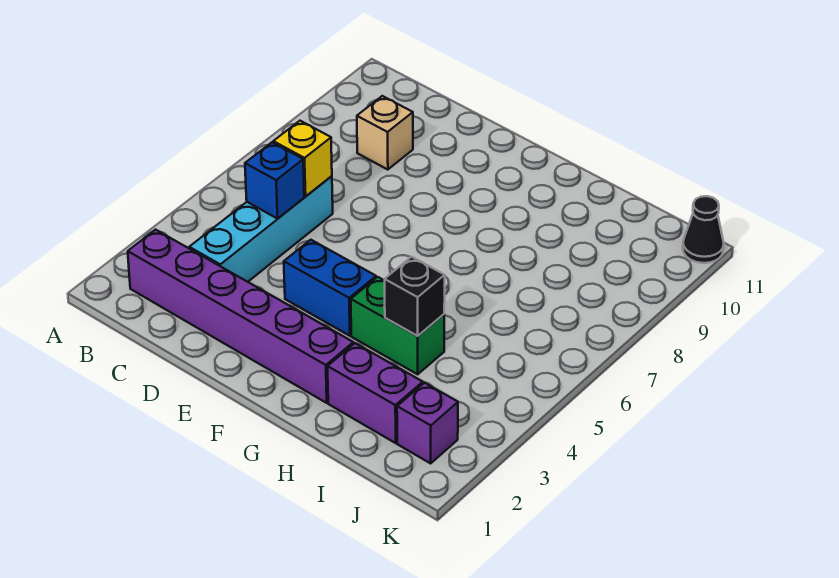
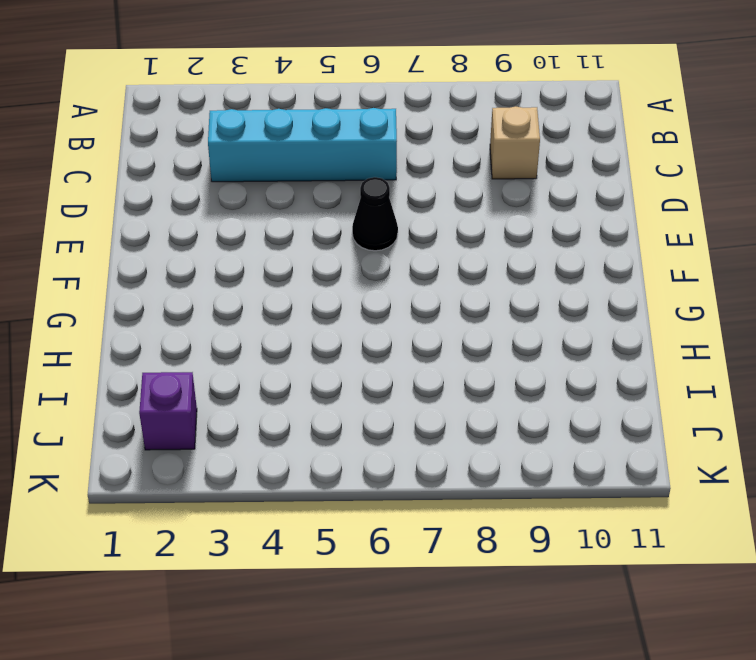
black cone E6 level 1 -> black cone K11 level 1
none -> purple brick B2:G2 level 1
none -> blue brick E4:F4 level 1

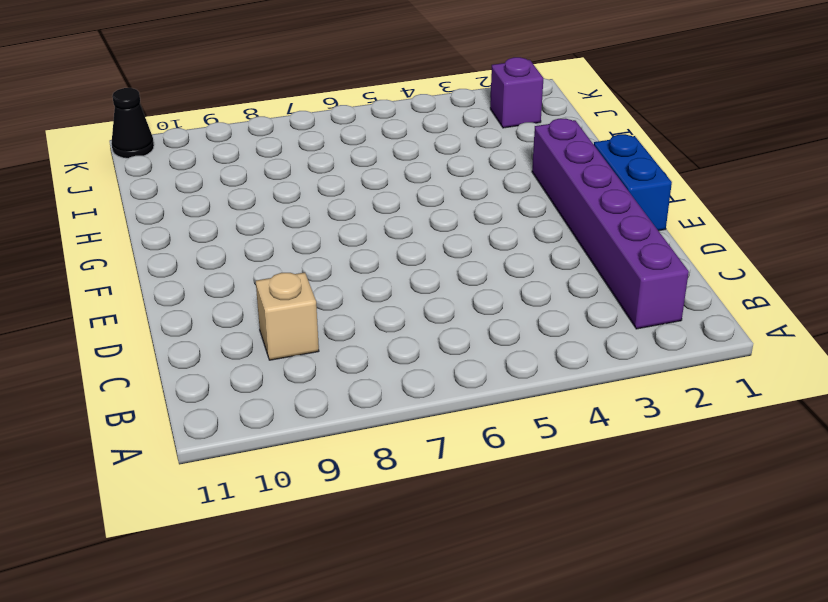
blue brick E1:F1 level 1 -> blue brick E4:F4 level 1
none -> cyan brick C3:C6 level 1
none -> green brick G4:H4 level 1

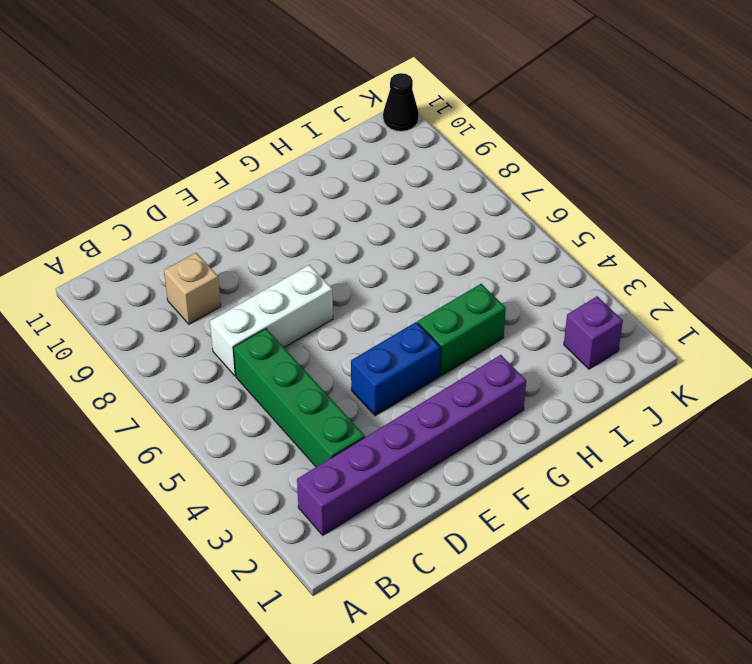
green brick C3:C6 level 1 -> cyan brick C3:C6 level 1
white brick C7:E7 level 1 -> none
none -> purple brick H2:I2 level 1
none -> blue brick C5 level 2

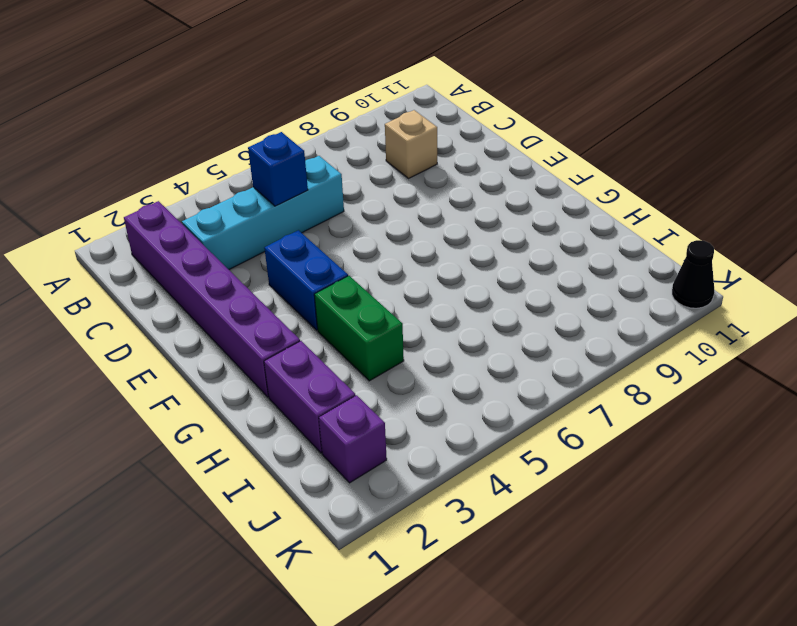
none -> yellow brick C6 level 2
none -> black brick H4 level 2

